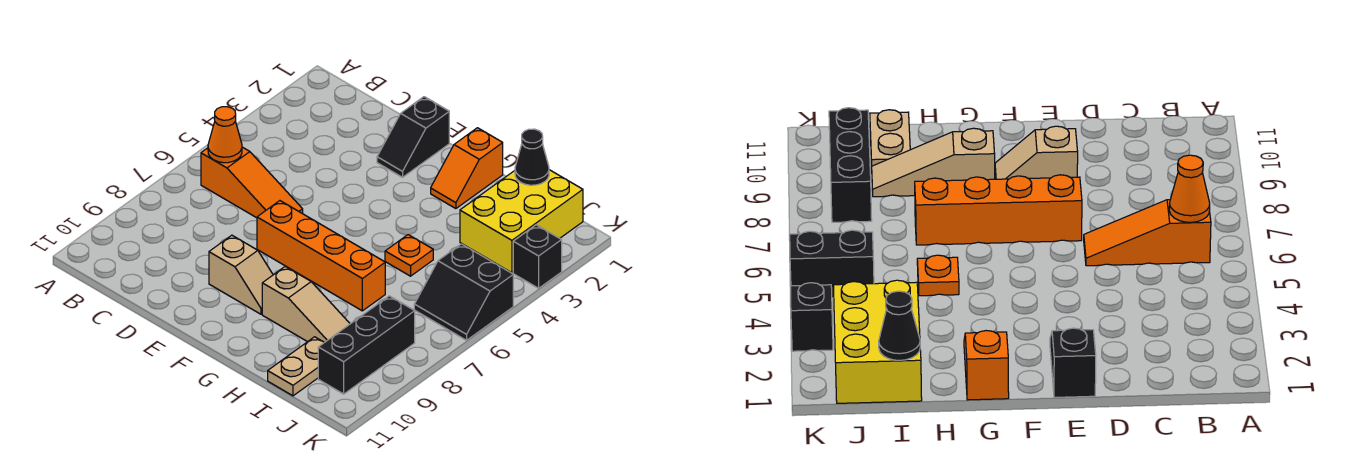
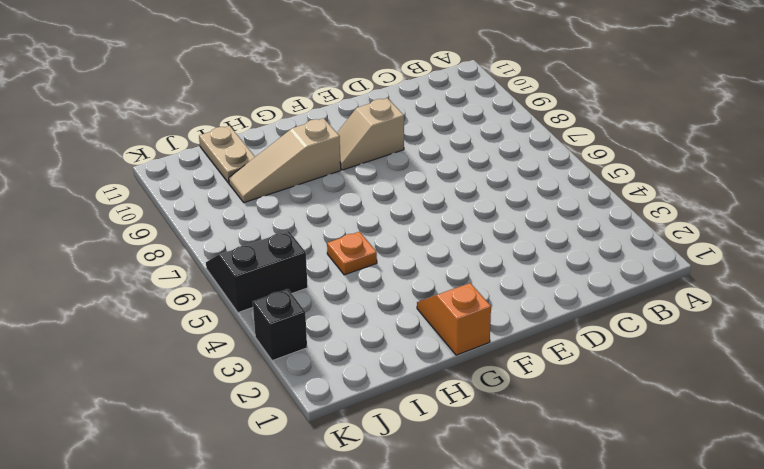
none -> orange slope B6:D6 level 1 top B
none -> black slope E1:E2 level 1 top 1
none -> orange brick E7:H7 level 1

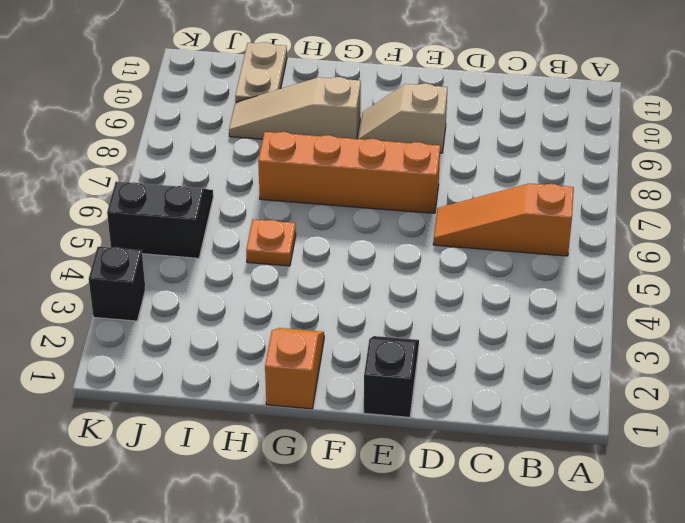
none -> yellow brick I1:J3 level 1
none -> black brick J8:J10 level 1
none -> orange cone B6 level 2

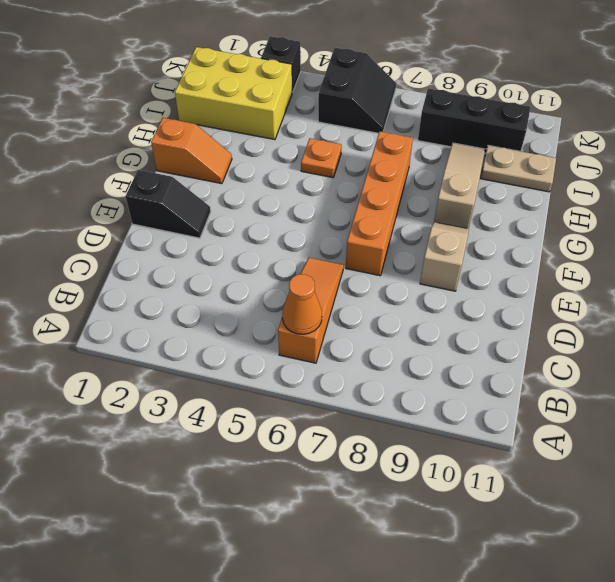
none -> black cone I1 level 2

